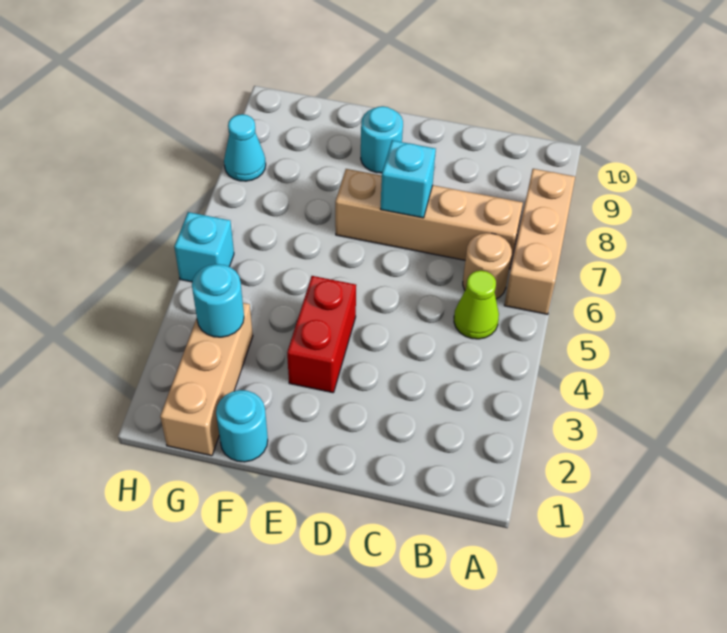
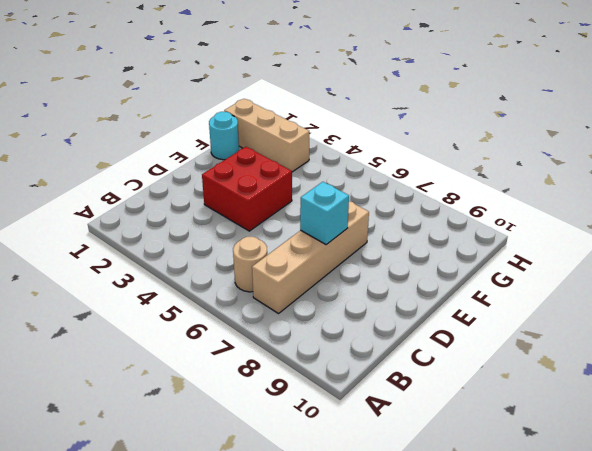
red brick D3:E4 level 1 -> red brick E3:E4 level 1
none -> tan brick A6:A8 level 1
none -> lime cone B5 level 1
none -> cyan round brick E9 level 1

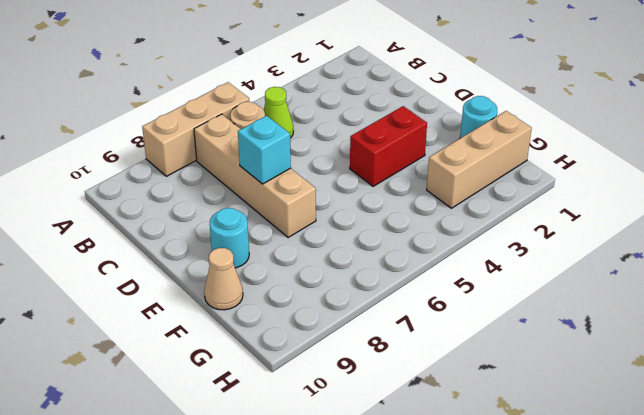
tan cone F10 level 1 -> none
none -> cyan brick H5 level 1
none -> cyan cone H8 level 1
none -> cyan round brick G3 level 2

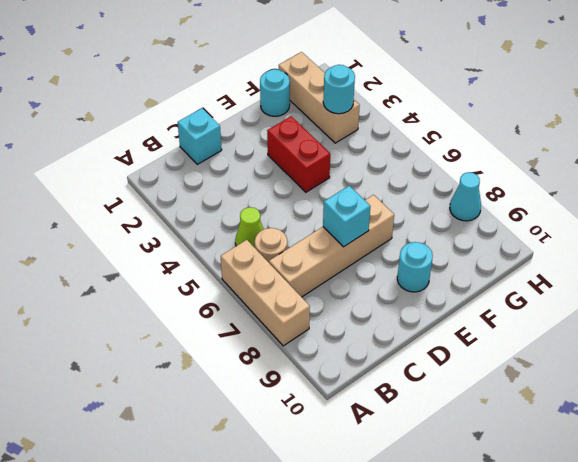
cyan brick C1 level 1 -> cyan brick H5 level 1

